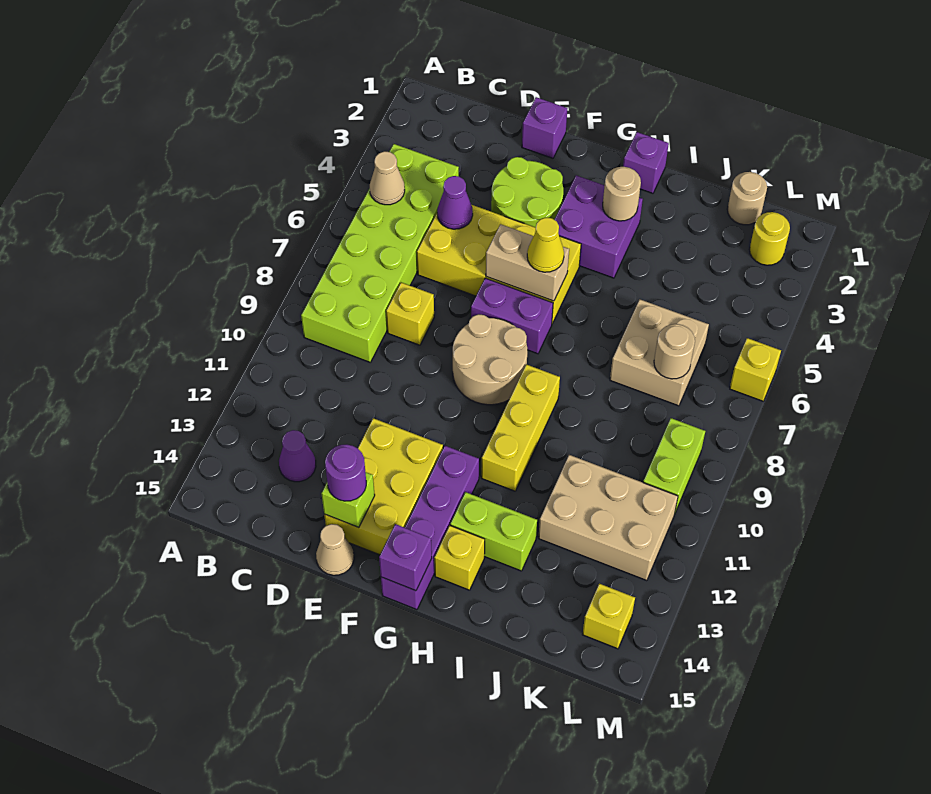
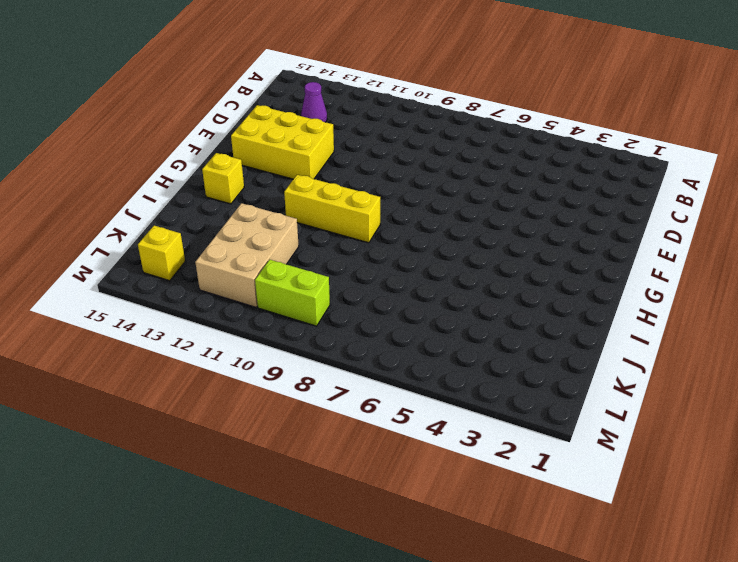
none -> lime brick B4:C9 level 1
none -> yellow brick D5:G6 level 1
none -> yellow brick D8 level 1
none -> purple brick E1 level 1

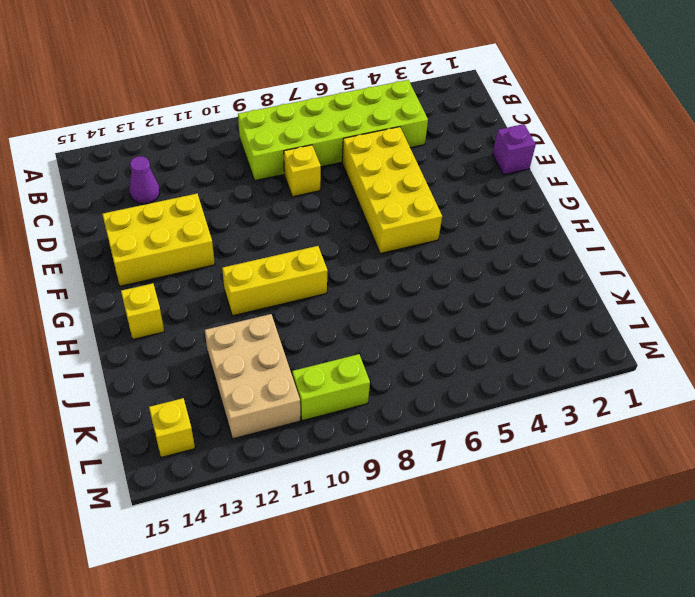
none -> lime round brick E3:F4 level 1
none -> tan cone E15 level 1
none -> purple brick F7:G7 level 1
none -> tan round brick F8:G9 level 1

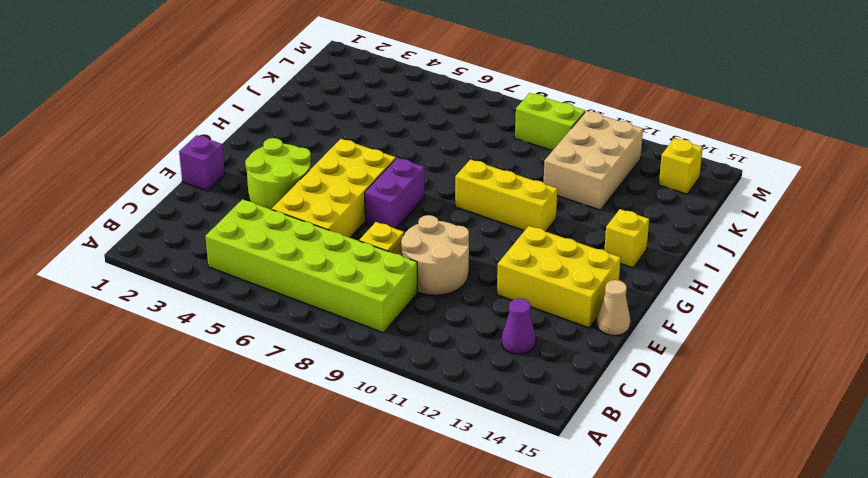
tan round brick D9:E10 level 1 -> tan round brick F8:G9 level 1
none -> purple brick G3:H4 level 1
none -> purple brick G12:G15 level 1
none -> purple brick H1 level 1
none -> lime brick H13:I13 level 1

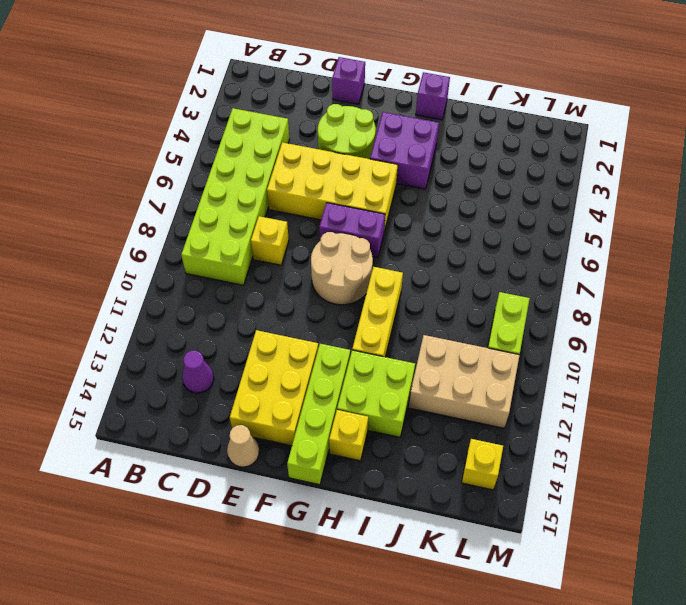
lime brick G12:G15 level 1 -> purple brick G12:G15 level 1
lime brick H12:I13 level 1 -> lime brick H13:I13 level 1
none -> tan brick J6:K7 level 1
none -> tan round brick K1 level 1
none -> yellow round brick L2 level 1
none -> yellow brick M6 level 1

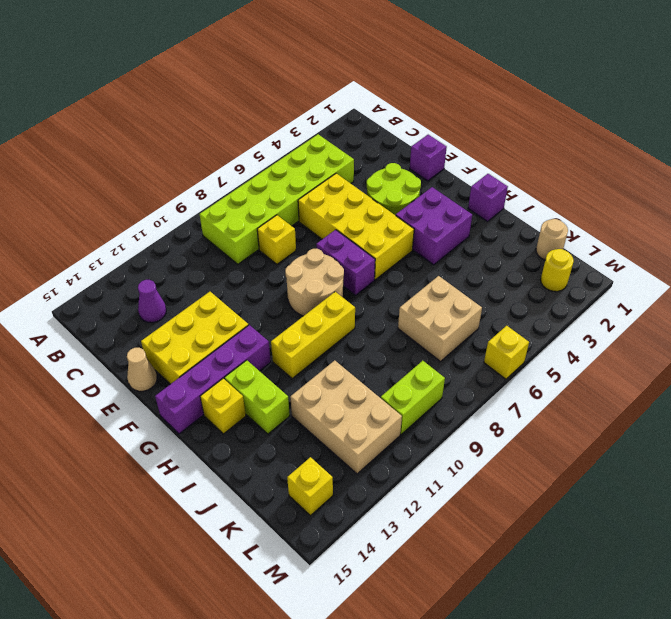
none -> tan cone B5 level 2
none -> purple cone D5 level 2
none -> lime brick E14 level 2
none -> tan brick F6:G6 level 2

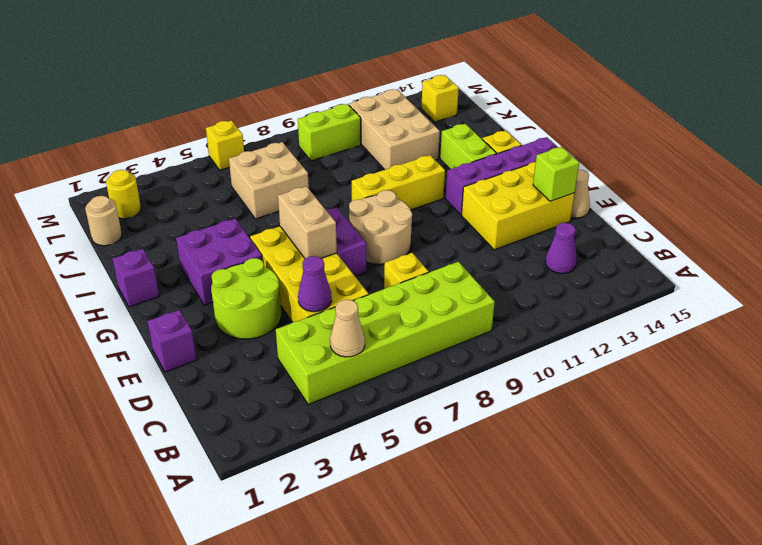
none -> purple brick G15 level 2
none -> tan round brick H3 level 2
none -> tan round brick K7 level 2
none -> purple round brick E14 level 3

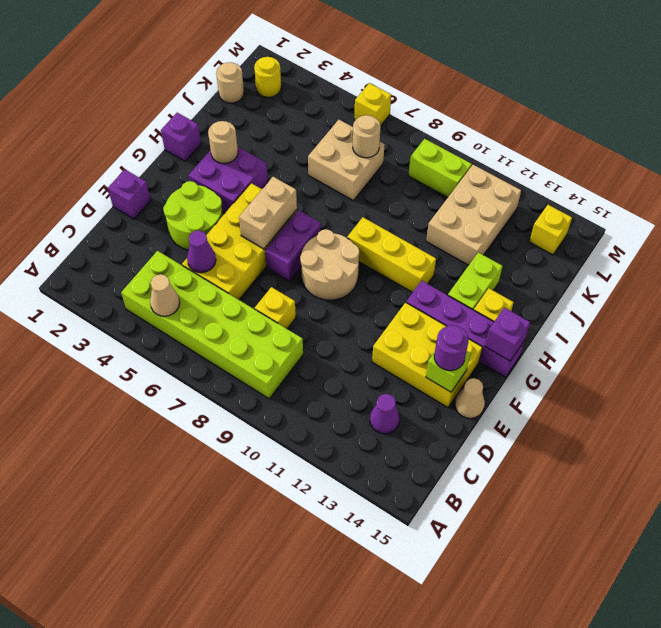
none -> yellow cone G6 level 3

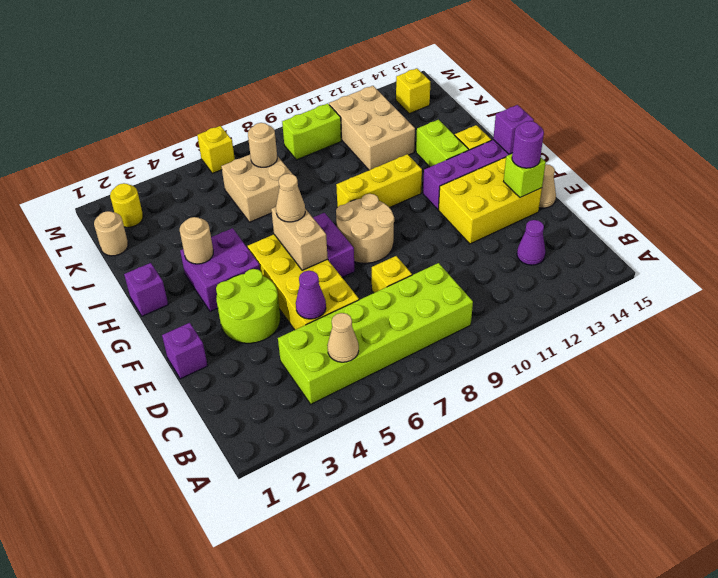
tan cone G6 level 3 -> yellow cone G6 level 3

